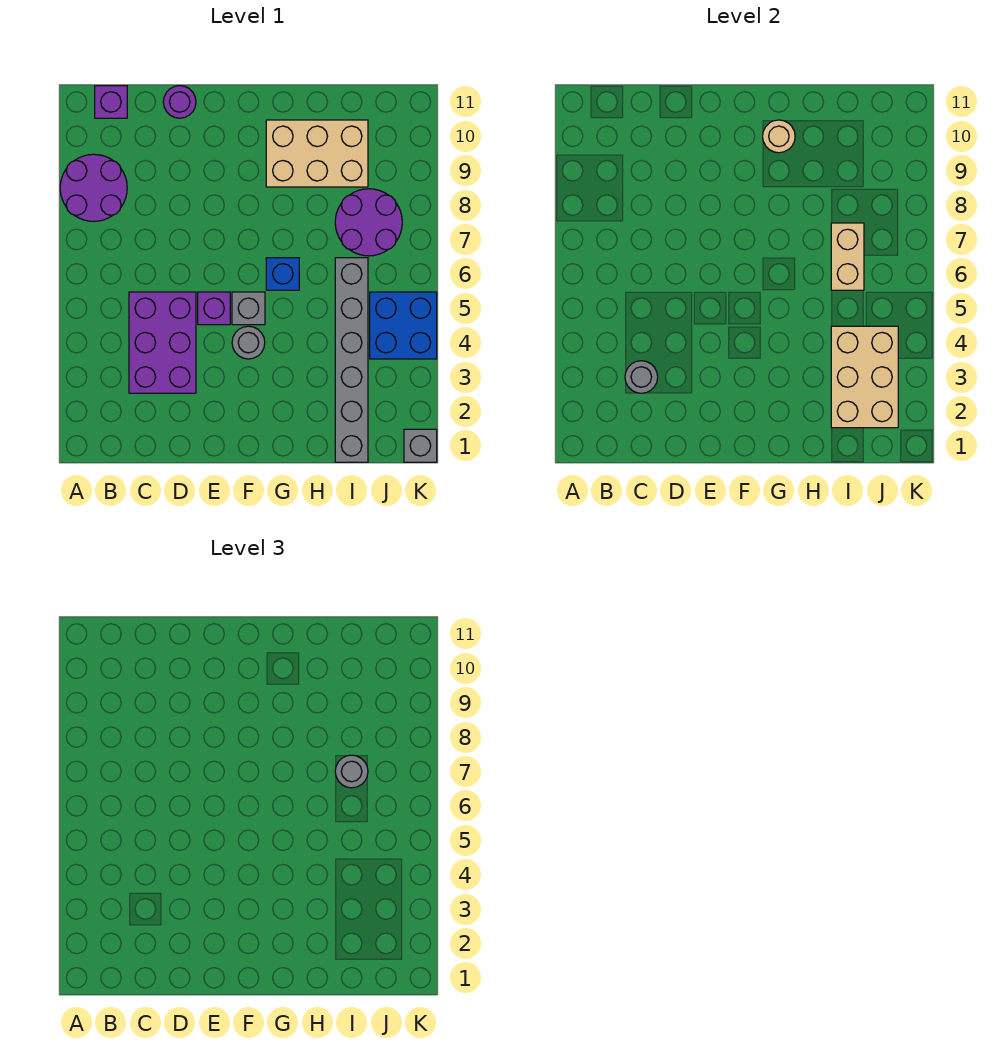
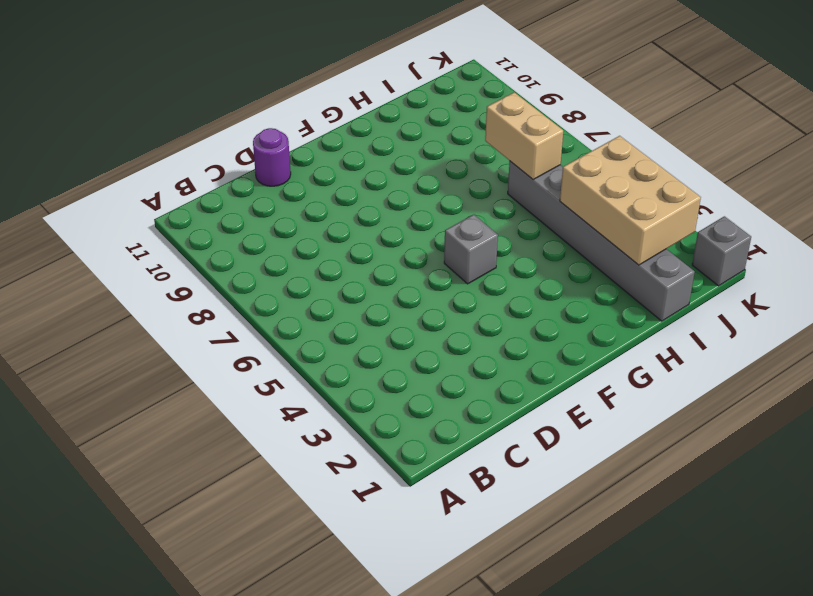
none -> purple round brick A8:B9 level 1
none -> purple brick B11 level 1
none -> purple brick C3:D5 level 1

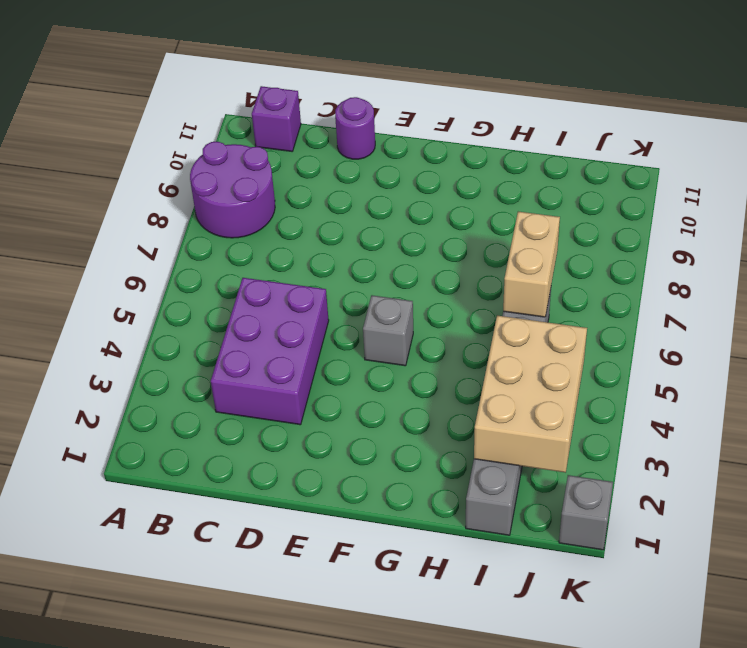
none -> purple brick E5 level 1
none -> grey round brick F4 level 1
none -> blue brick G6 level 1

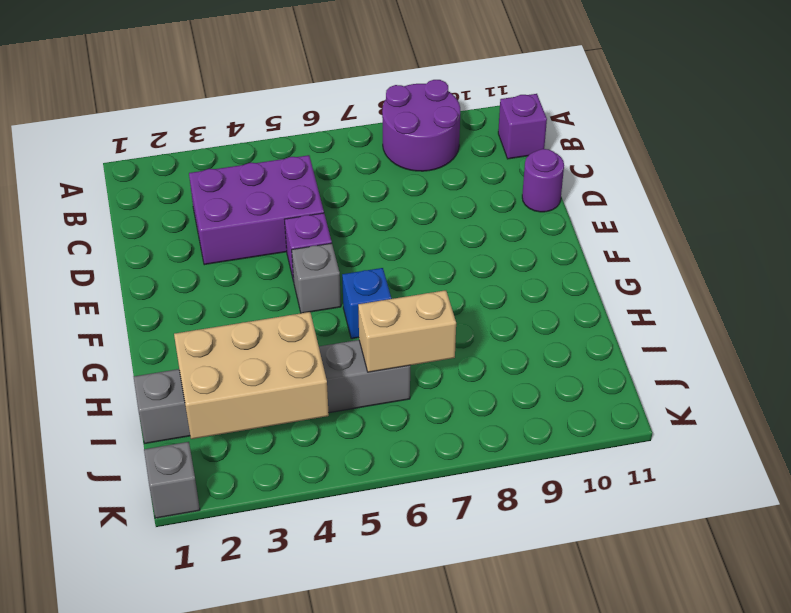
none -> grey round brick F4 level 1
none -> tan brick G9:I10 level 1
none -> purple round brick I7:J8 level 1

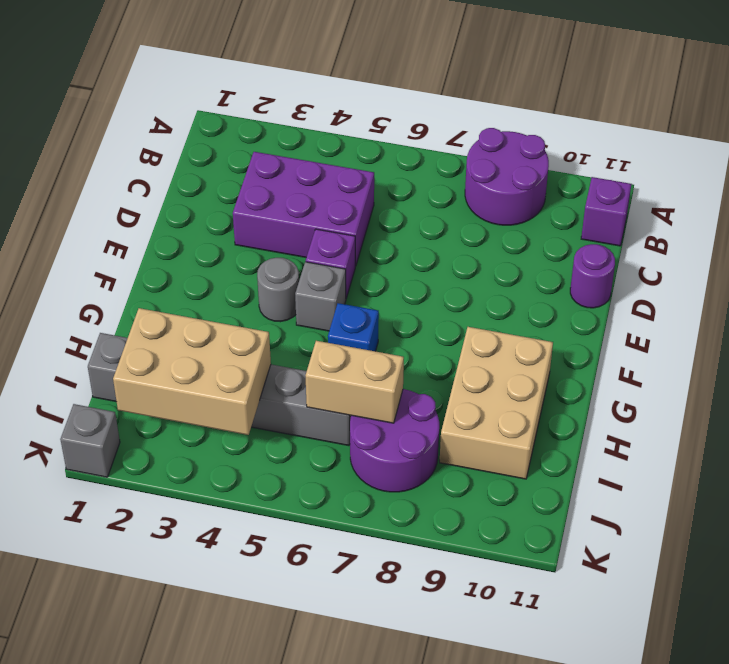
none -> blue brick J4:K5 level 1
none -> grey round brick C3 level 2
none -> tan round brick G10 level 2

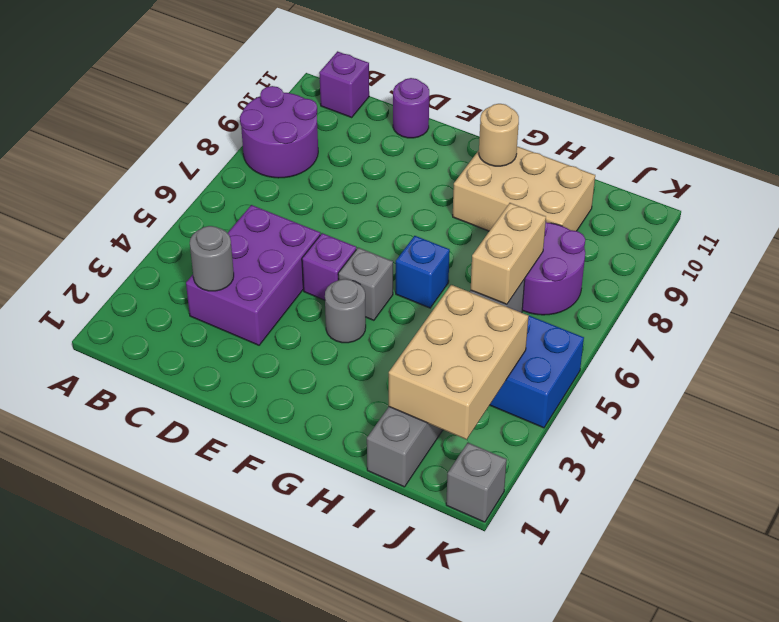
none -> grey round brick I7 level 3

